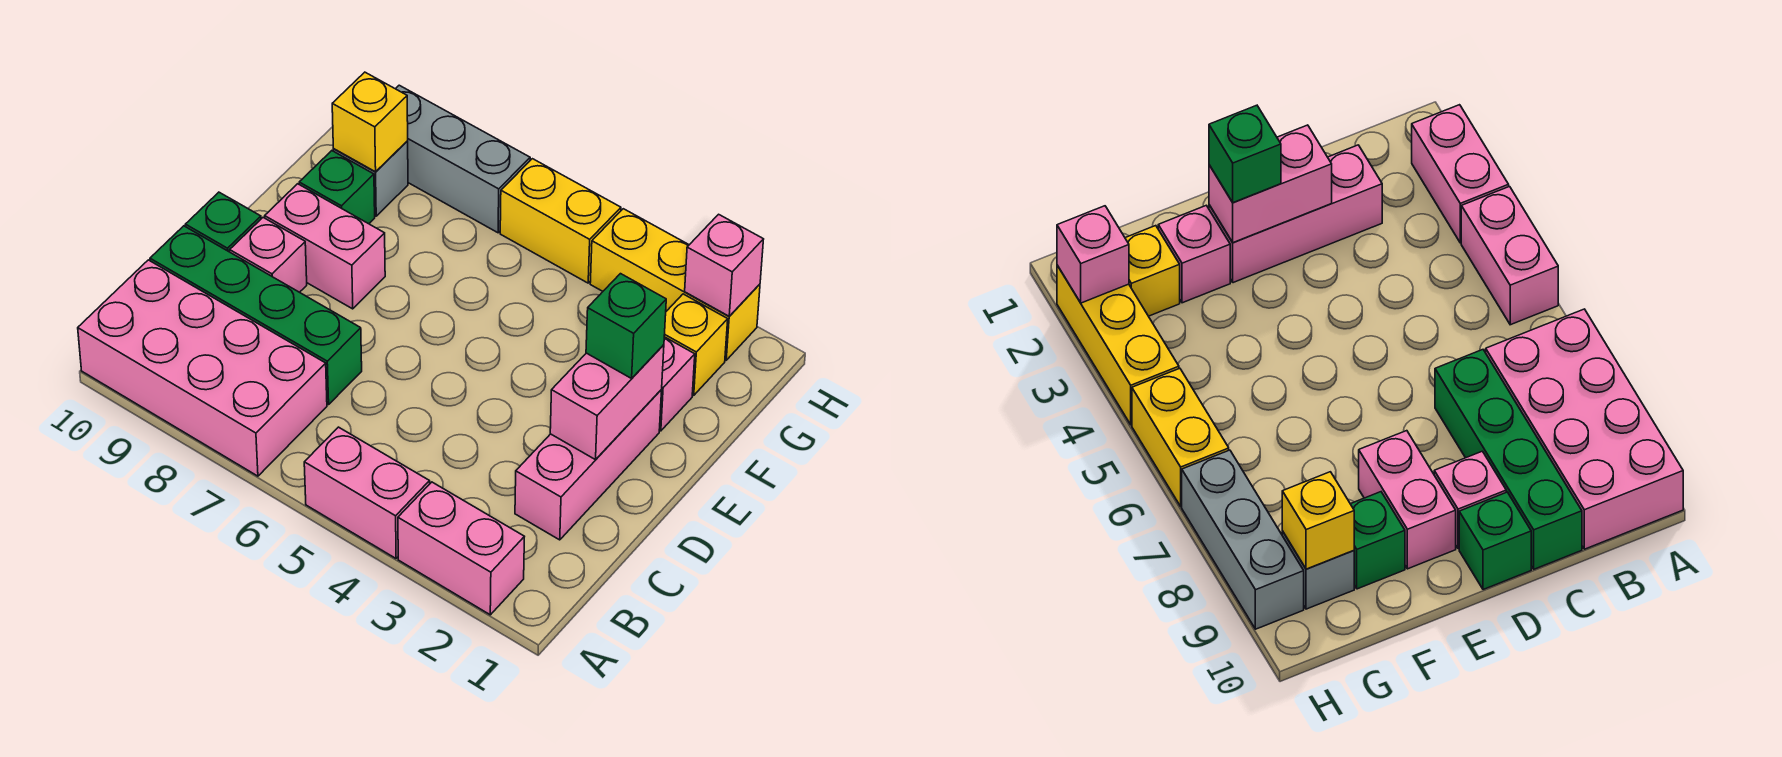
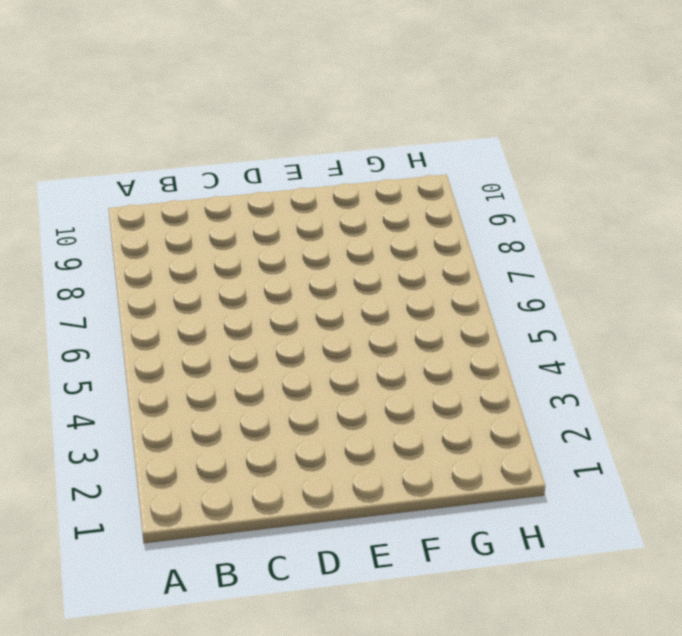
none -> pink brick A2:A3 level 1
none -> pink brick A4:A5 level 1
none -> pink brick A7:B10 level 1

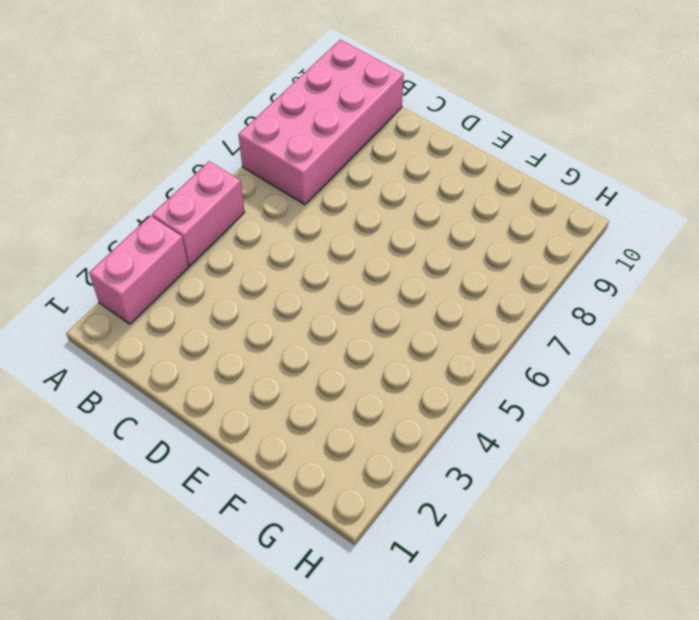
none -> pink brick C2:E2 level 1
none -> green brick C7:C10 level 1
none -> pink brick D9 level 1

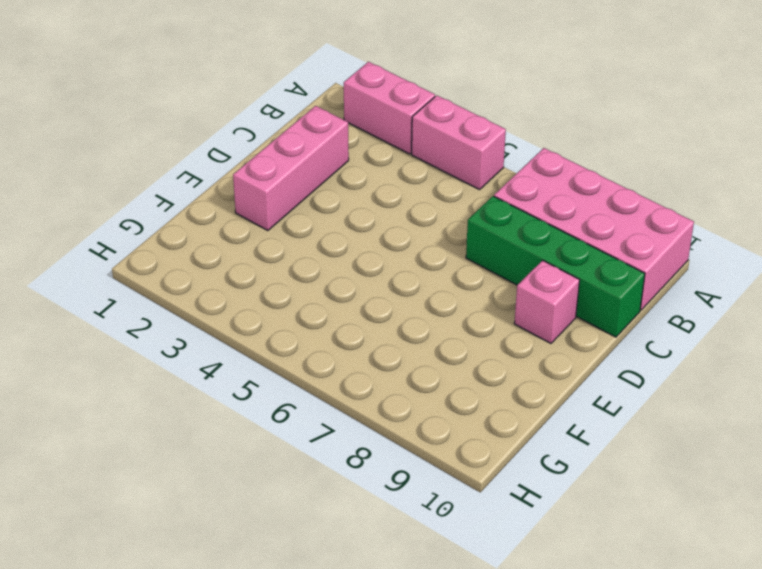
none -> green brick D10 level 1
none -> pink brick E8:E9 level 1
none -> pink brick F2 level 1

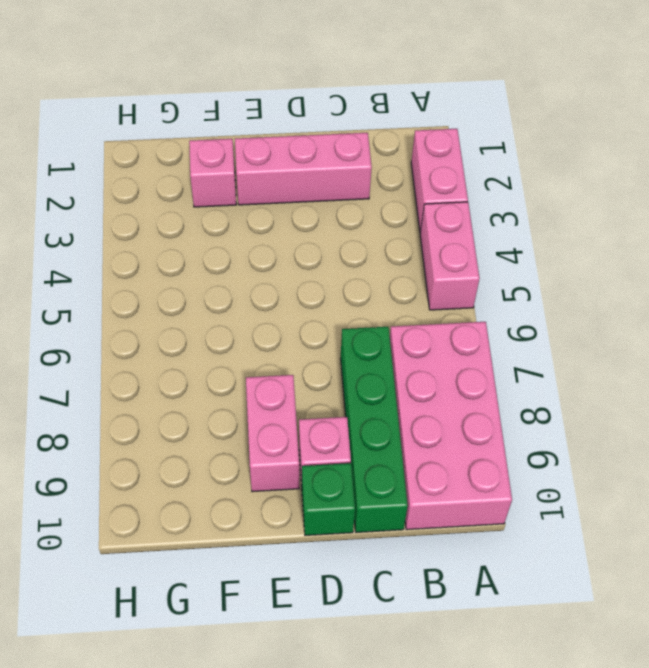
none -> green brick F9 level 1
none -> yellow brick G2 level 1
none -> grey brick G9 level 1

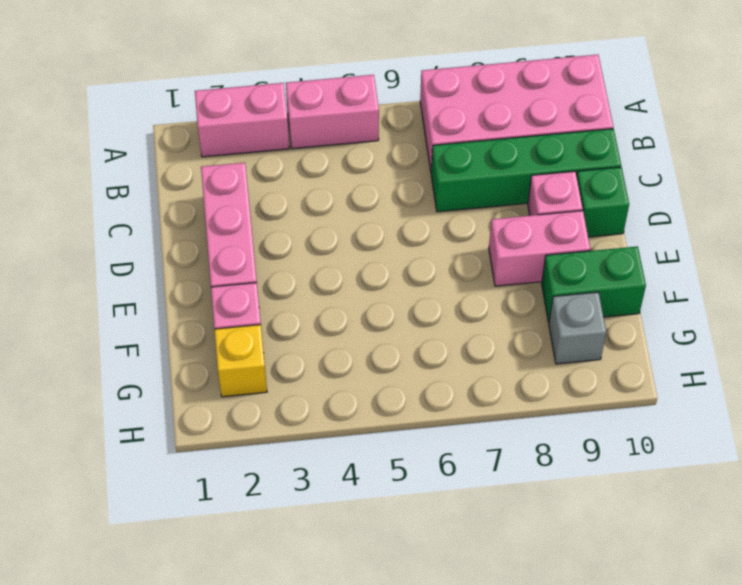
green brick F9:F10 level 1 -> green brick F9 level 1
none -> yellow brick H2:H4 level 1
none -> yellow brick H5:H6 level 1
none -> grey brick H7:H9 level 1

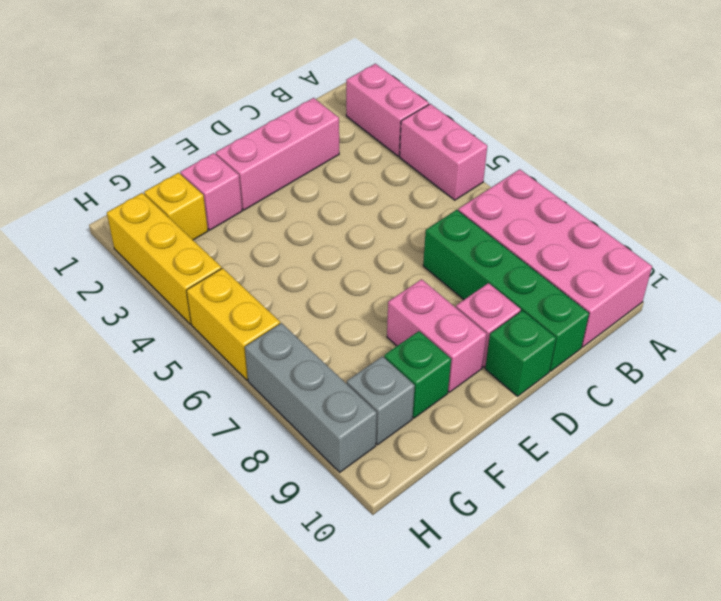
none -> pink brick D2:E2 level 2
none -> yellow brick G9 level 2
none -> pink brick H2 level 2

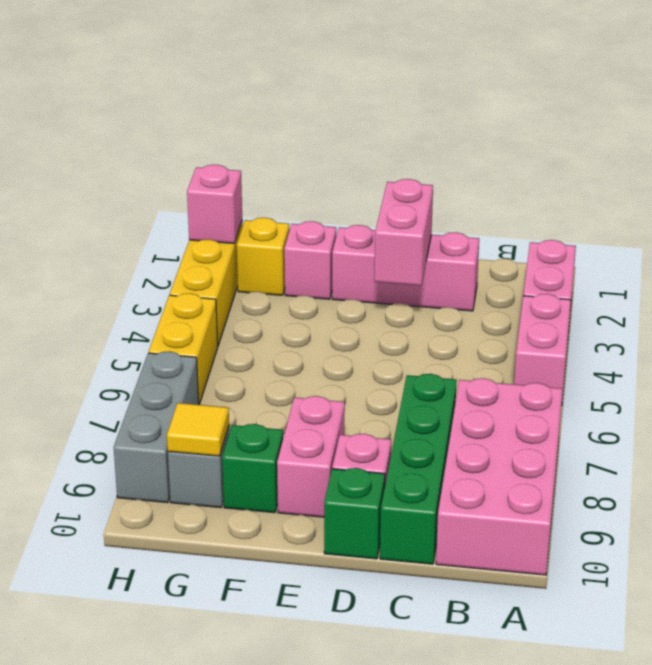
pink brick D2:D3 level 2 -> pink brick D2:E2 level 2
yellow tile G9 level 2 -> yellow brick G9 level 2
none -> green brick E2 level 3

